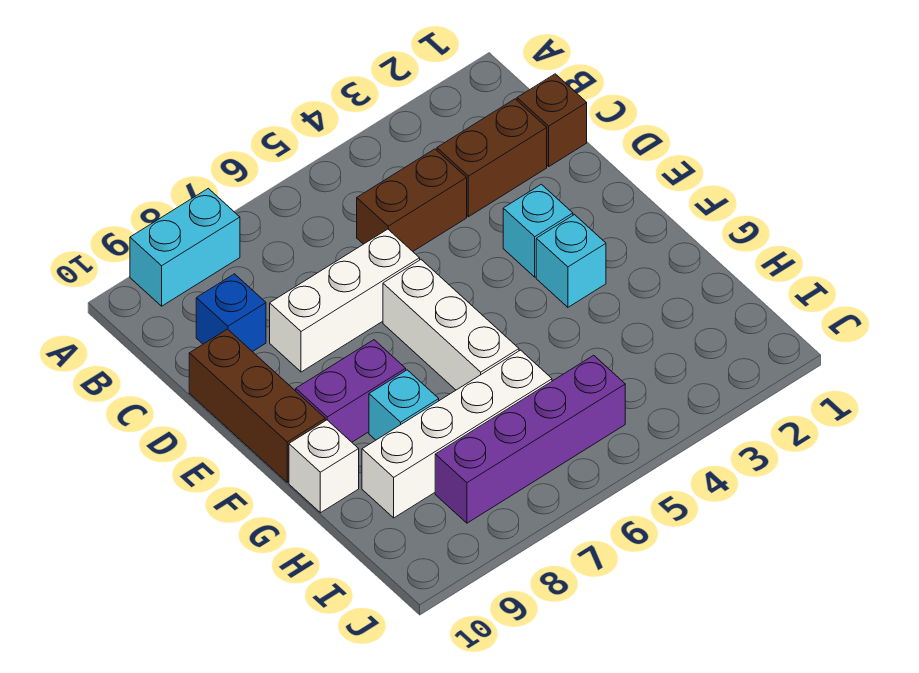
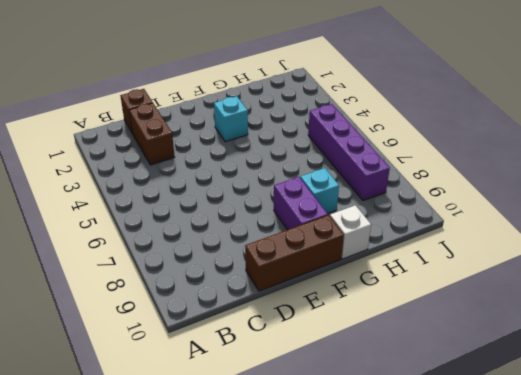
none -> cyan brick A8:A9 level 1
none -> brown brick C4:C5 level 1
none -> blue brick C9 level 1

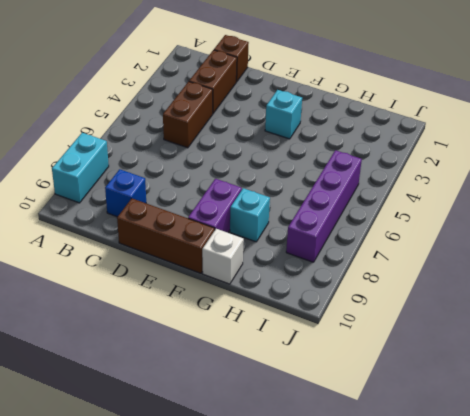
none -> white brick D6:D8 level 1
none -> cyan brick E3 level 1
none -> white brick E6:G6 level 1

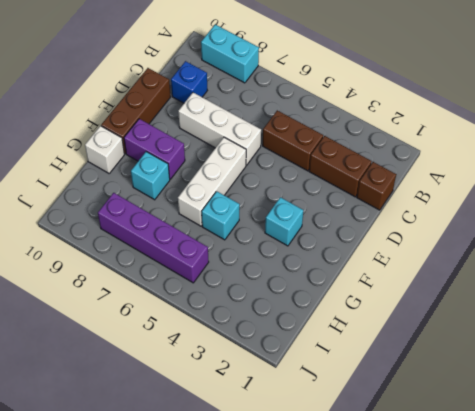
cyan brick G5 level 1 -> cyan brick E3 level 1
none -> white brick H6:H9 level 1

